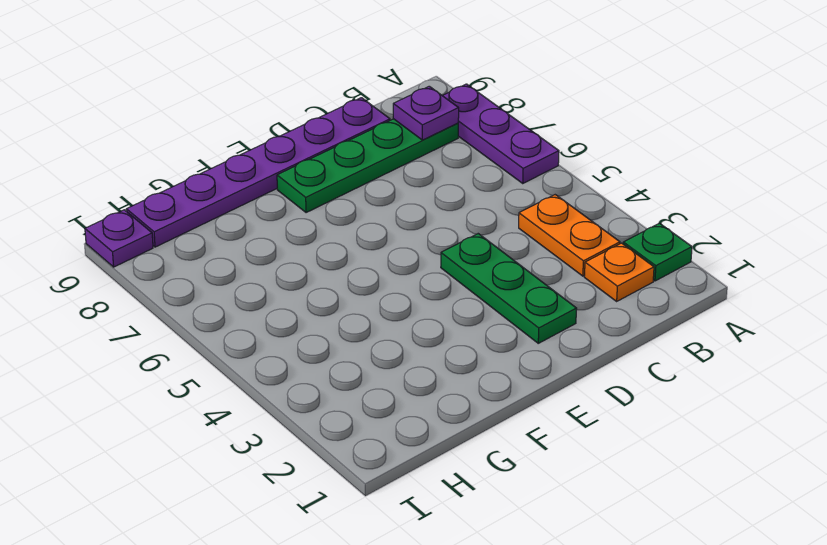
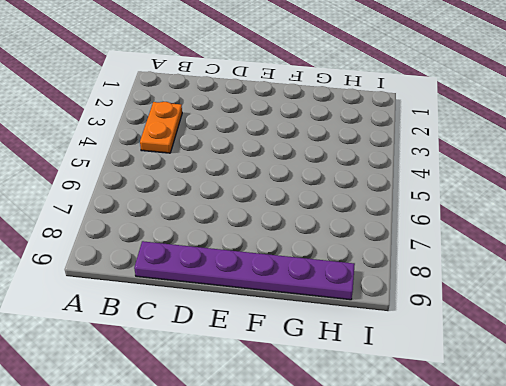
none -> green plate A2 level 1
none -> purple plate A6:A8 level 1

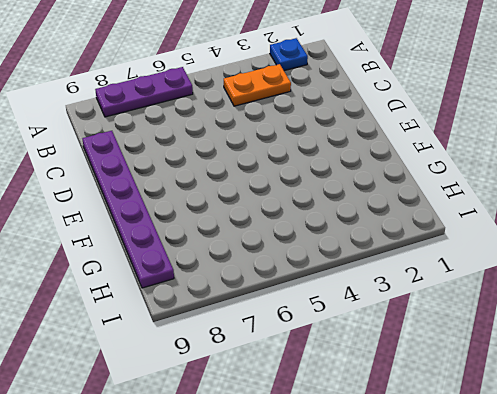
blue plate A2 level 1 -> green plate A2 level 1
none -> orange plate B2 level 1
none -> green plate B8:E8 level 1

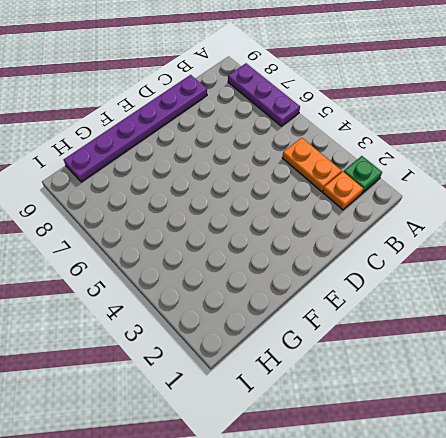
none -> green plate B8:E8 level 1
none -> green plate D2:D4 level 1

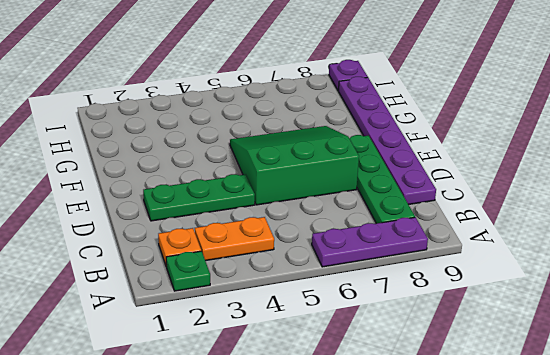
green slope D5:F7 level 1 top D -> none
none -> purple plate B8 level 2

